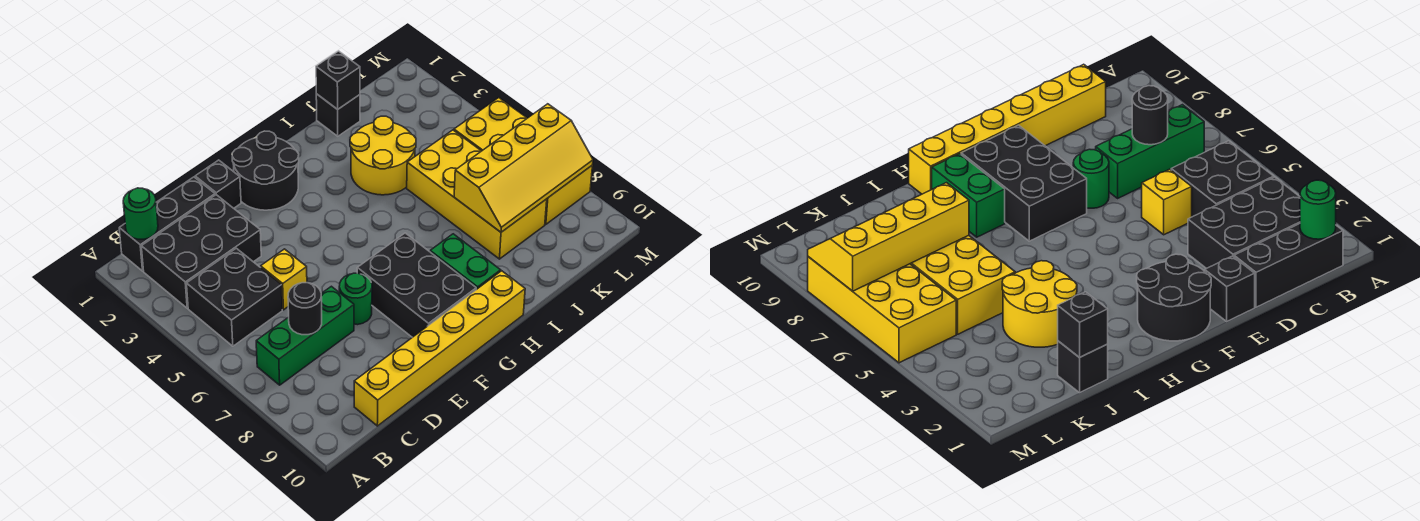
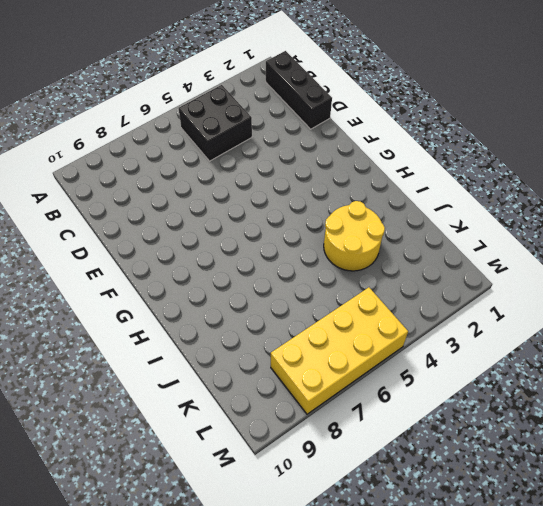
none -> black brick B2:D3 level 1
none -> green brick B7:D7 level 1
none -> yellow brick C10:H10 level 1

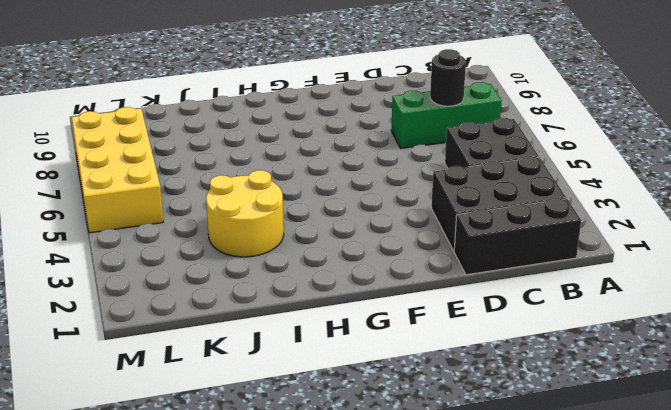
none -> yellow brick C10:H10 level 1
none -> yellow brick D5 level 1
none -> black brick E1 level 1

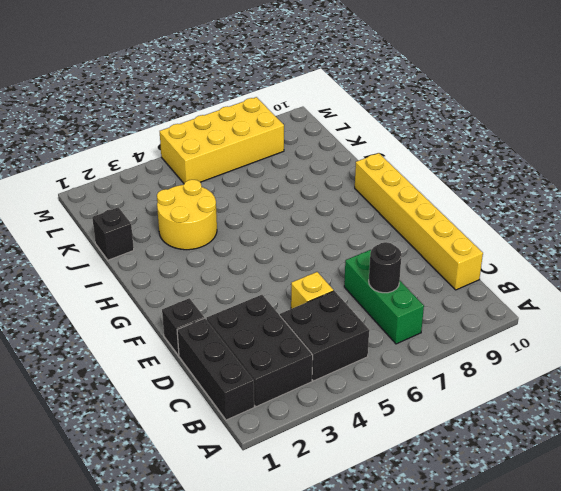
none -> green round brick E7 level 1
none -> black round brick F1:G2 level 1
none -> black brick F7:G9 level 1

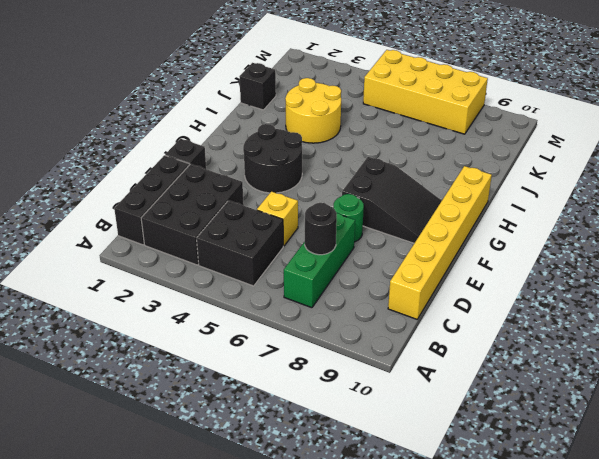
black round brick F3:G4 level 1 -> black round brick F1:G2 level 1
black slope F7:G9 level 1 top 7 -> black brick F7:G9 level 1
none -> green brick H8:H9 level 1
none -> yellow brick J5:K8 level 1
none -> green round brick B1 level 2

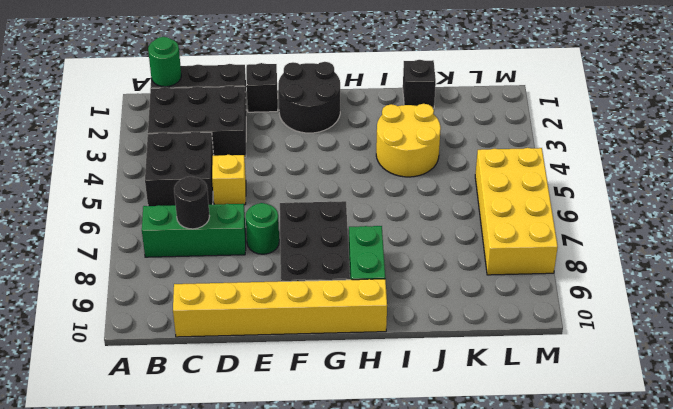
none -> yellow brick J5:K8 level 1
none -> black brick J1 level 2
none -> yellow slope J7:M8 level 2 top 7

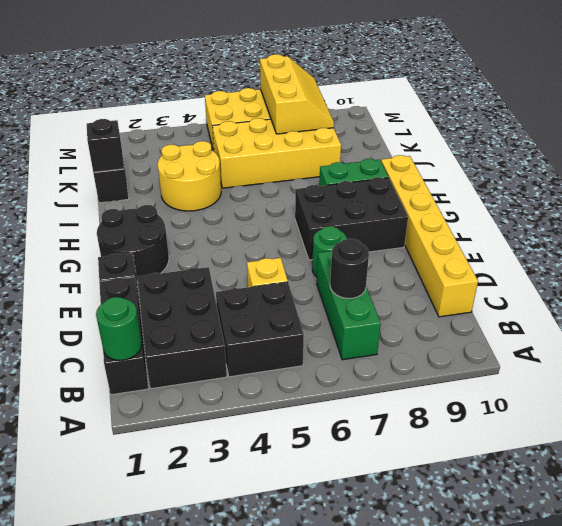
yellow slope K7:M8 level 2 top 7 -> yellow slope J7:M8 level 2 top 7

